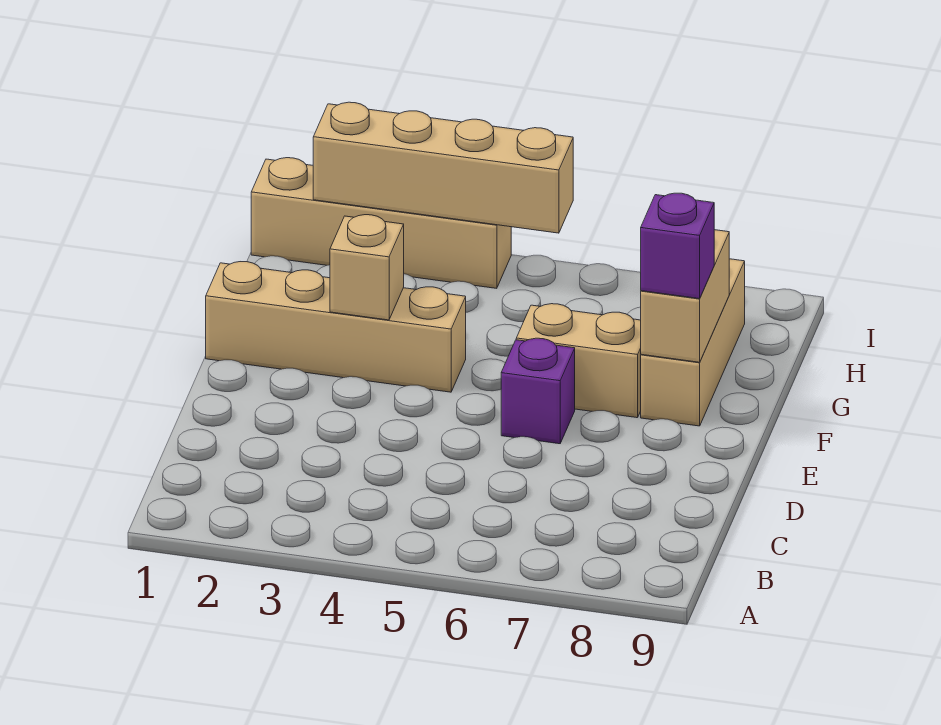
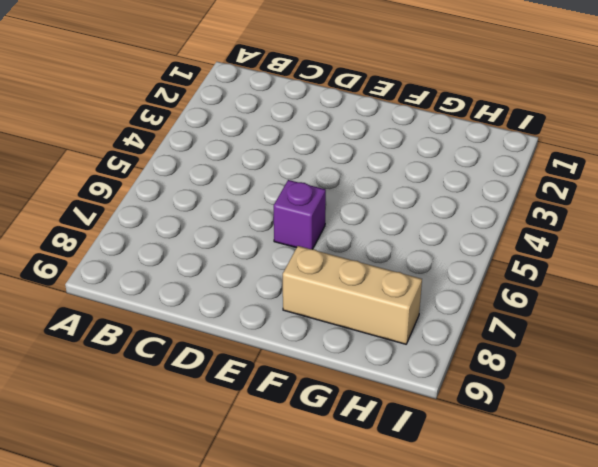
none -> tan brick F1:F4 level 1
none -> tan brick F6:F7 level 1

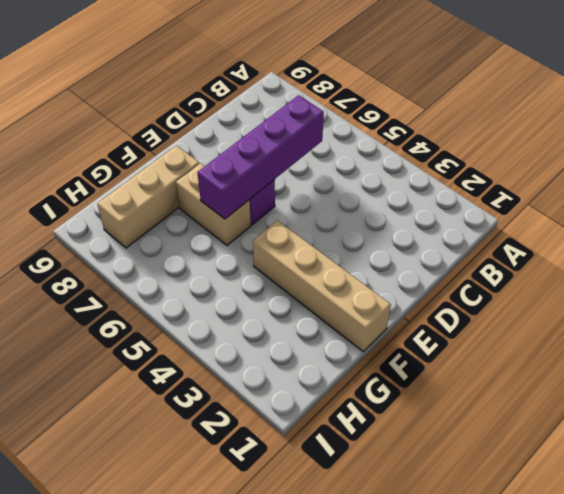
purple brick C6:F6 level 2 -> none
none -> tan brick I1:I4 level 1
none -> tan brick F3 level 2

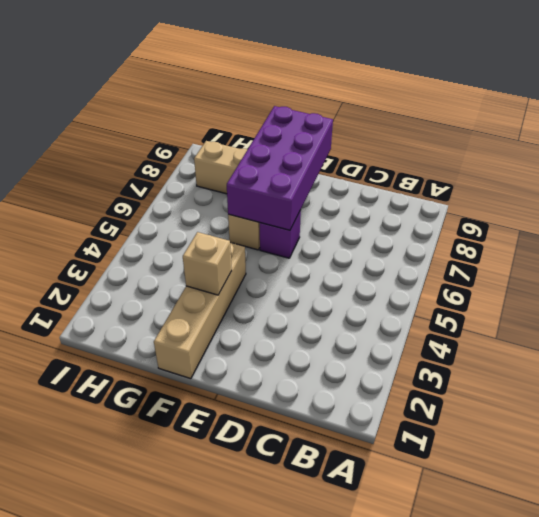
purple brick E6:F9 level 2 -> tan brick F8:G8 level 2
none -> tan brick I1:I4 level 1
none -> tan brick I2:I5 level 2

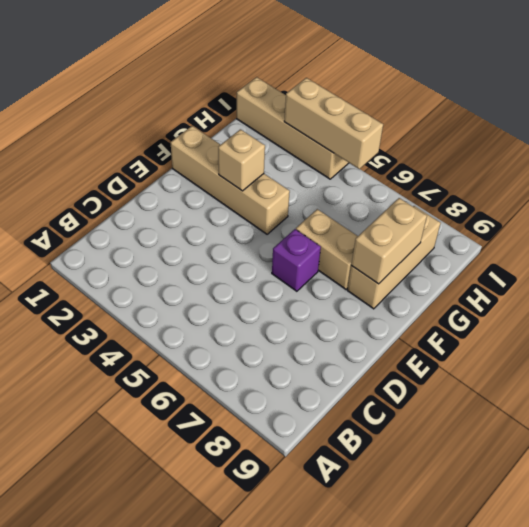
tan brick I3:I5 level 2 -> tan brick I2:I5 level 2
none -> purple brick F8 level 3

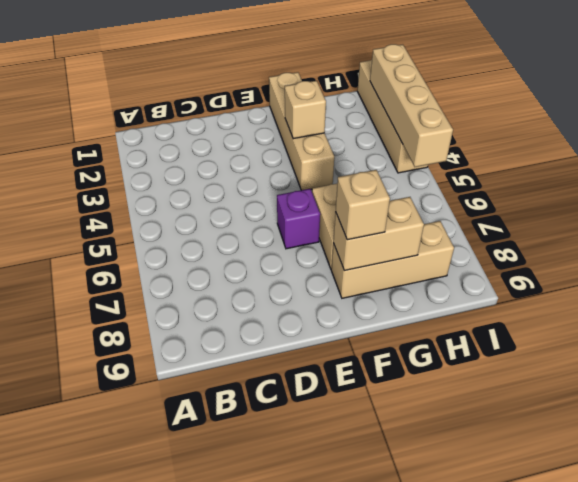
tan brick F8 level 3 -> purple brick F8 level 3

